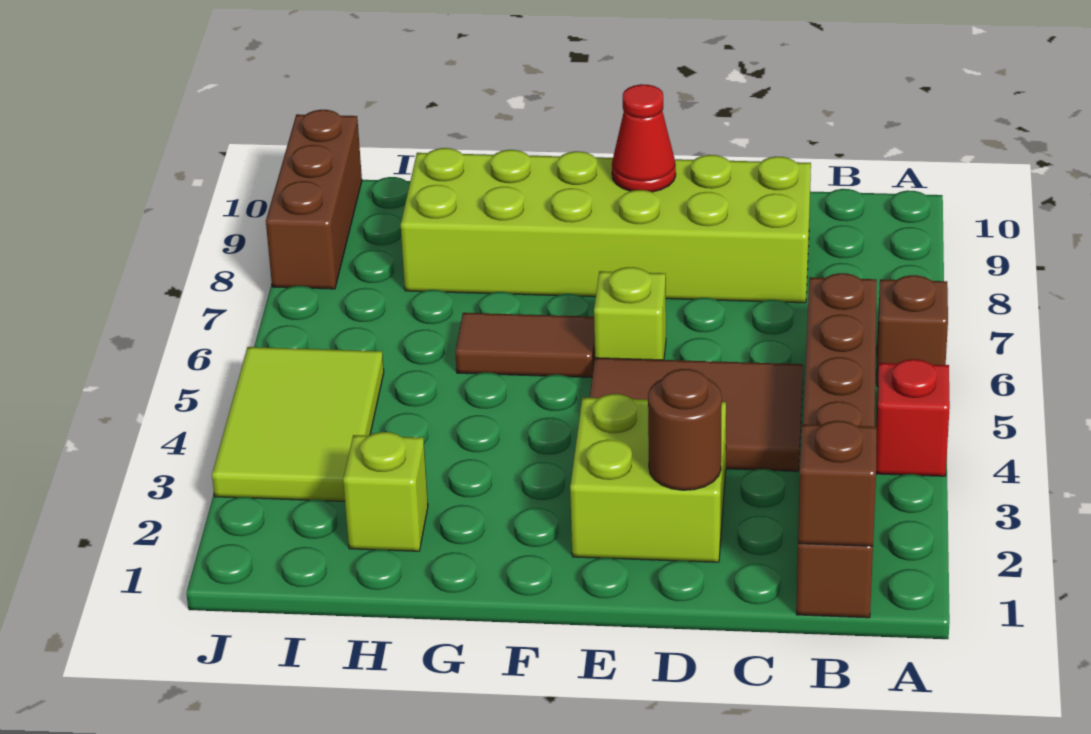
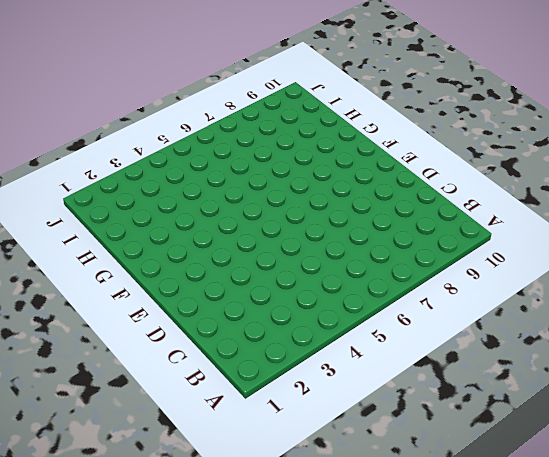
none -> red brick A4 level 1
none -> brown brick A6 level 1
none -> brown brick B1:B6 level 1

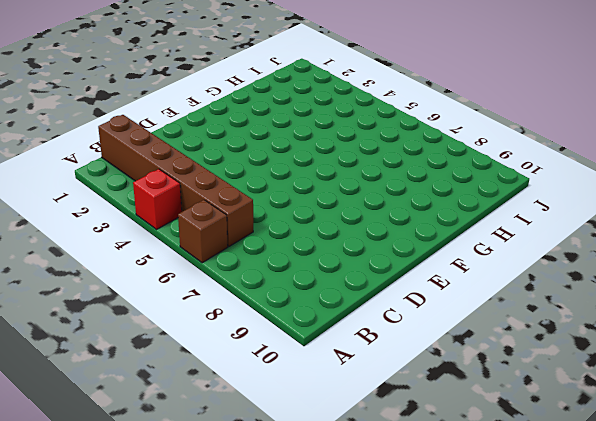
none -> brown tile C4:E5 level 1
none -> lime brick C8:H9 level 1
none -> lime brick D2:E3 level 1

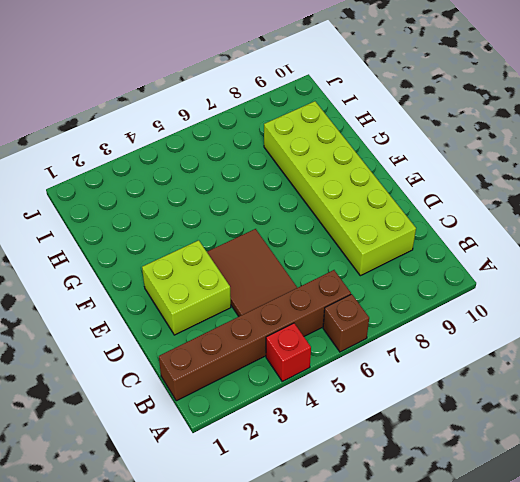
none -> lime brick E6 level 1
none -> brown tile F6:G6 level 1
none -> lime brick H2 level 1

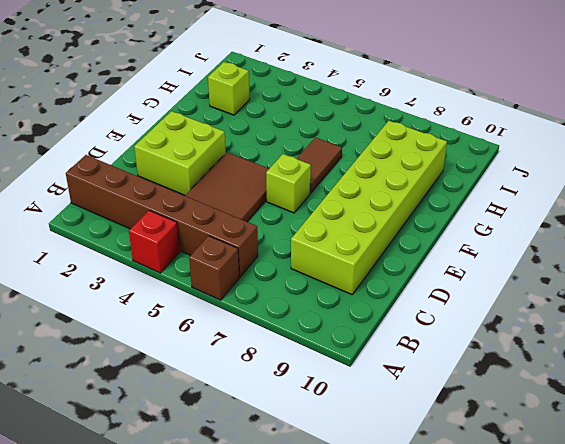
none -> lime tile I3:J5 level 1
none -> brown brick J8:J10 level 1
none -> brown brick B1 level 2

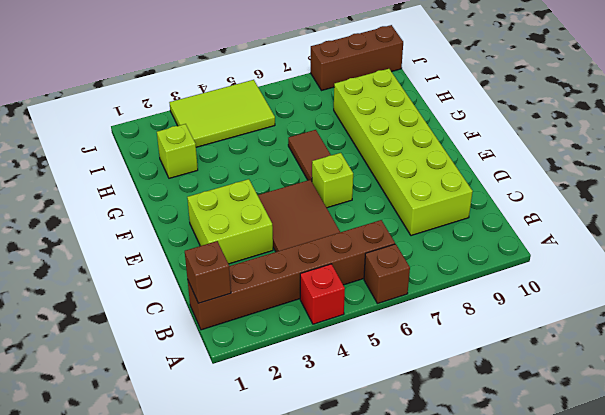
none -> brown round brick D2 level 2
none -> red cone E9 level 2

